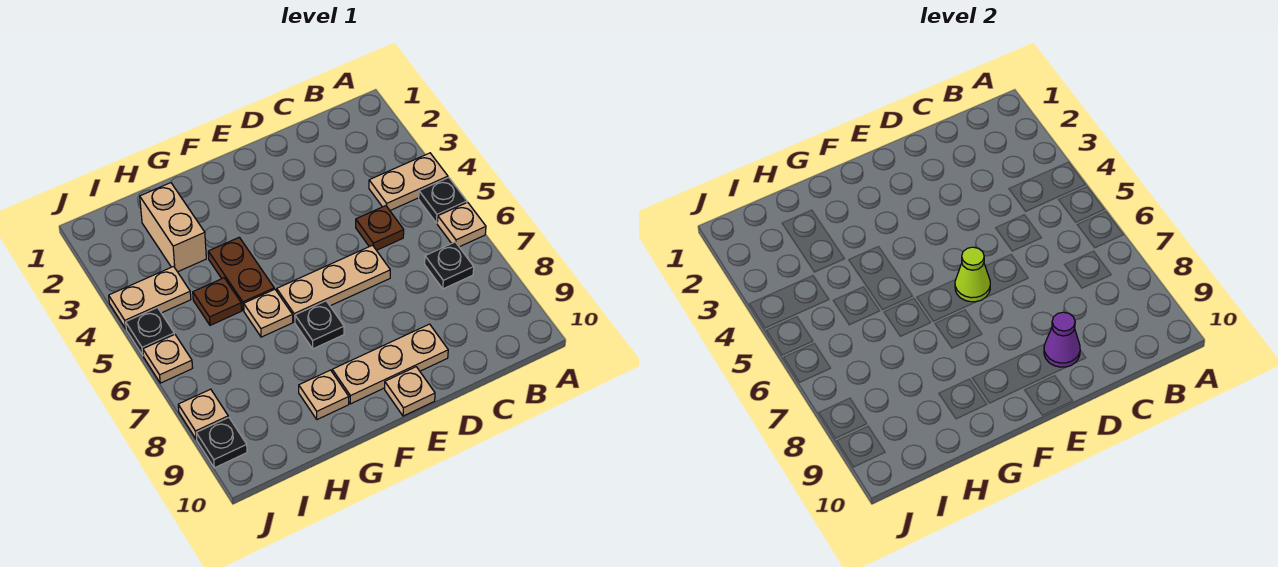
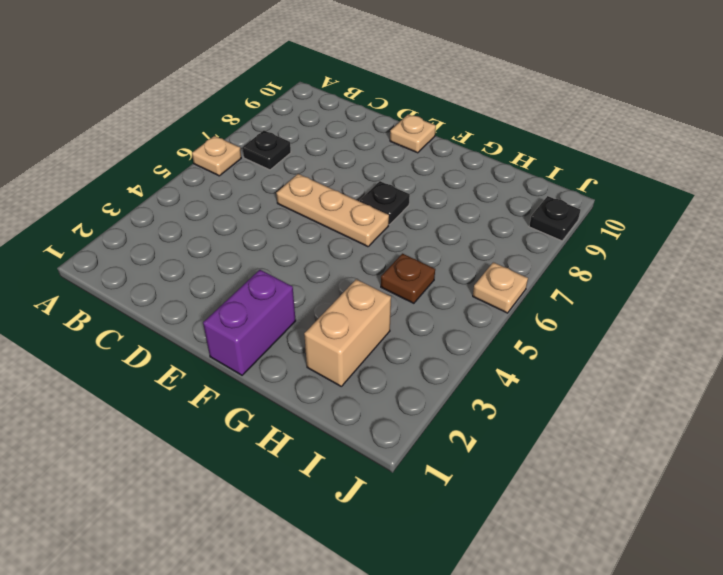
purple brick F1:F2 level 1 -> none
none -> tan plate A4:B4 level 1
none -> black plate A5 level 1
none -> brown plate C5 level 1

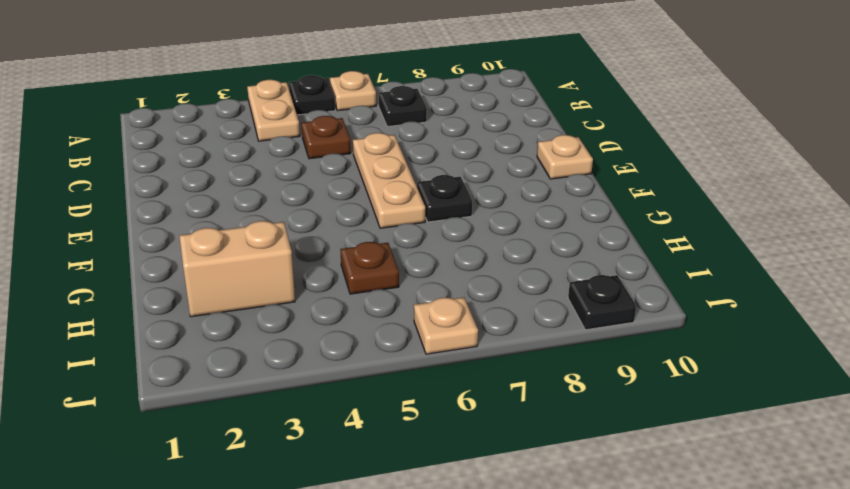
none -> tan plate D9:F9 level 1
none -> brown plate G4:G5 level 1
none -> tan plate G6 level 1

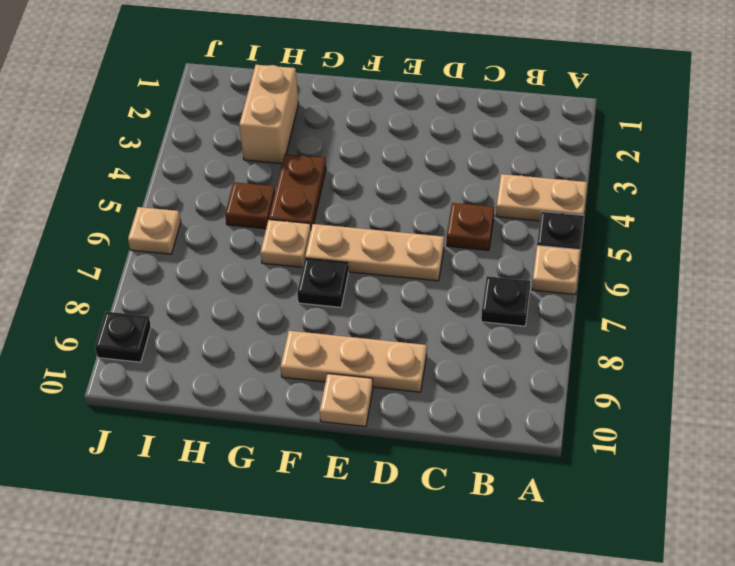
none -> tan plate G9 level 1
none -> tan plate I4:J4 level 1
none -> black plate J5 level 1

